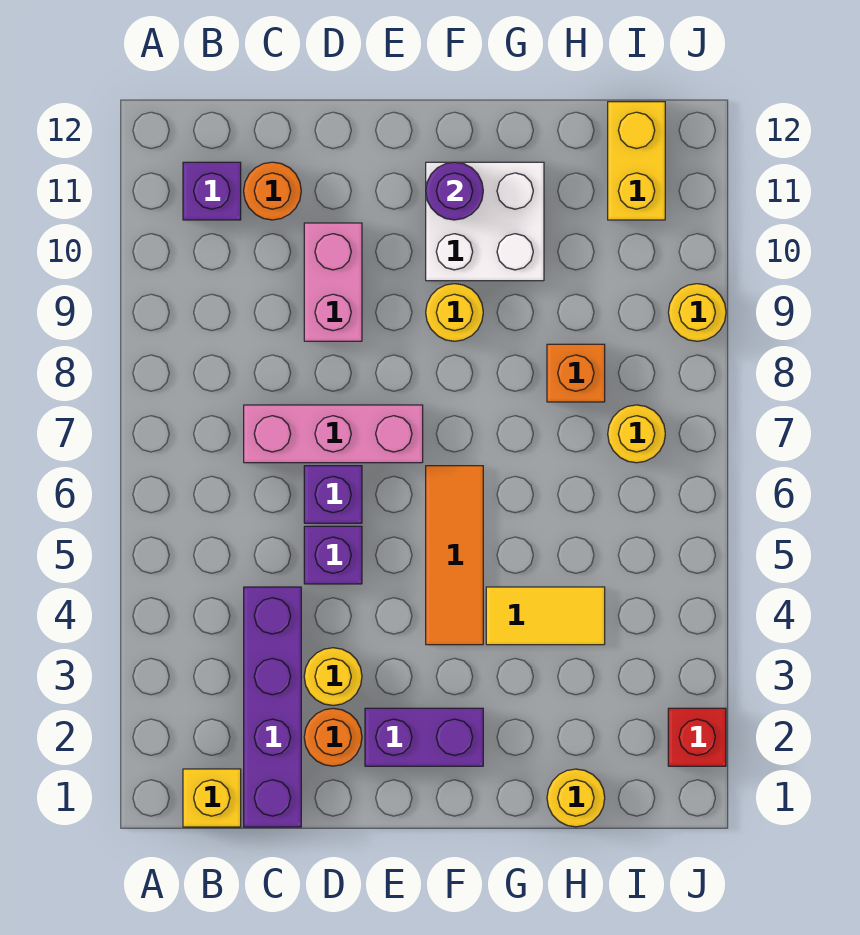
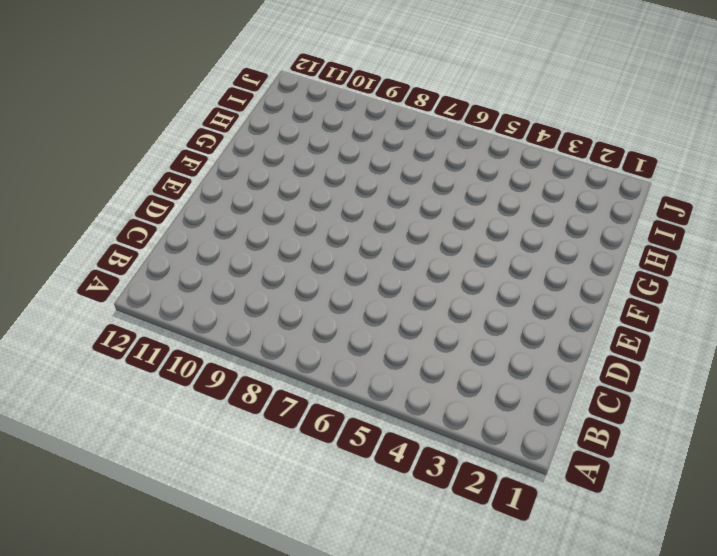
none -> yellow brick B1 level 1
none -> purple brick B11 level 1
none -> purple brick C1:C4 level 1

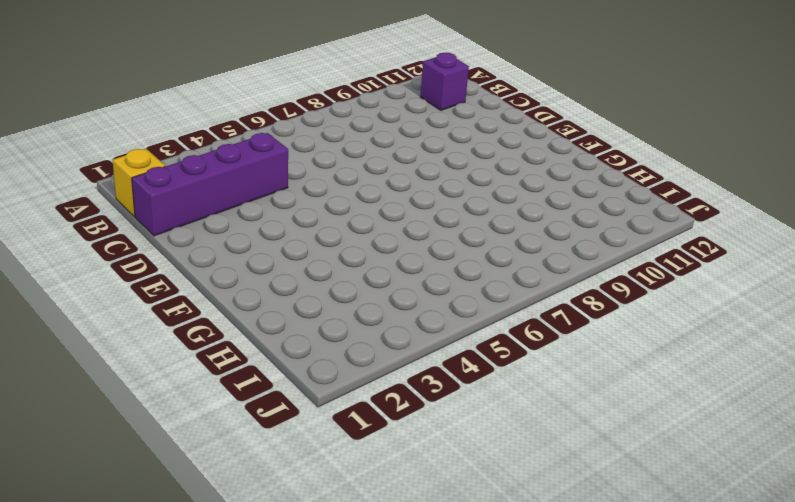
none -> pink brick C7:E7 level 1
none -> orange round brick C11 level 1
none -> orange round brick D2 level 1

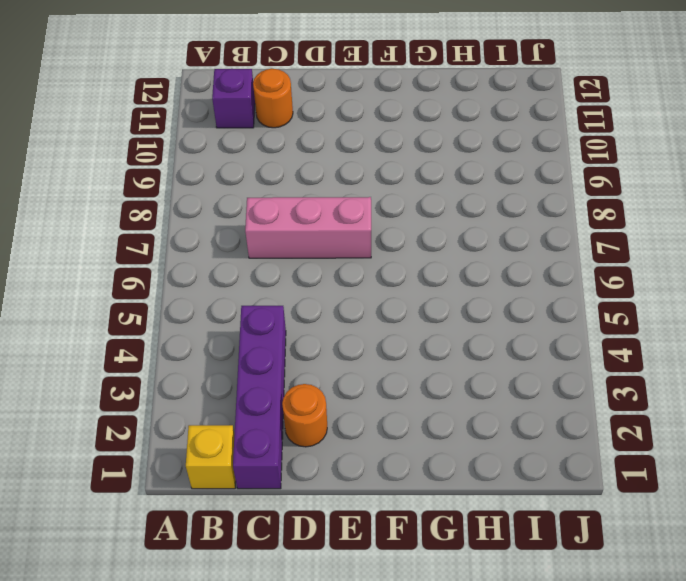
none -> yellow round brick D3 level 1
none -> purple brick D5 level 1
none -> purple brick D6 level 1

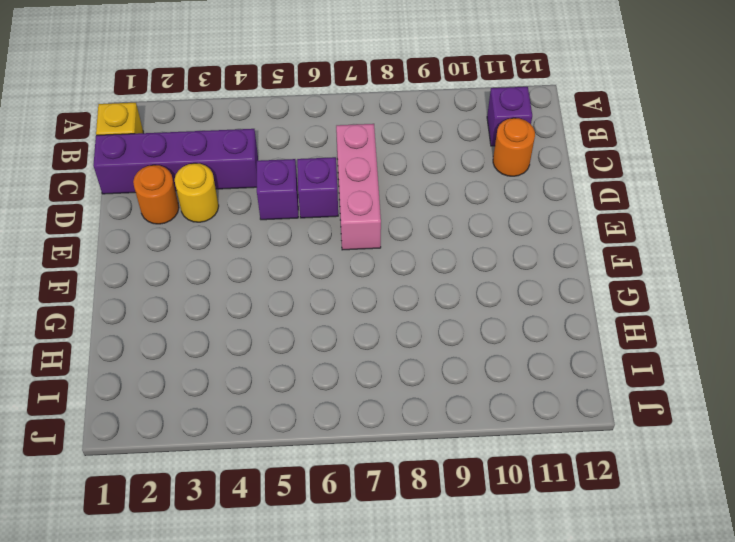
none -> pink brick D9:D10 level 1
none -> purple brick E2:F2 level 1
none -> orange tile F4:F6 level 1

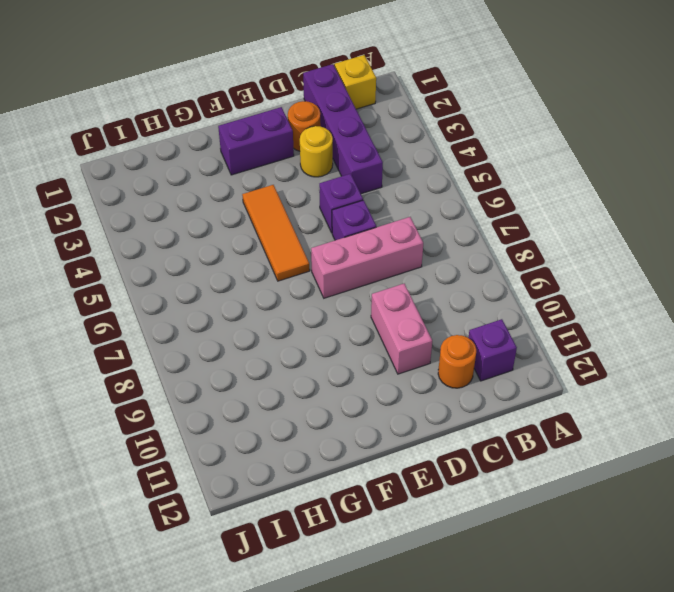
none -> yellow round brick F9 level 1
none -> white brick F10:G11 level 1
none -> yellow tile G4:H4 level 1

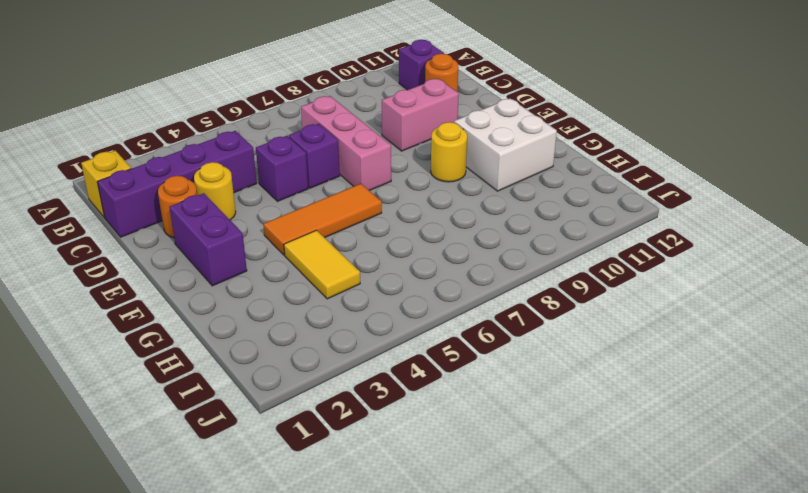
none -> yellow round brick H1 level 1
none -> orange brick H8 level 1
none -> yellow round brick I7 level 1

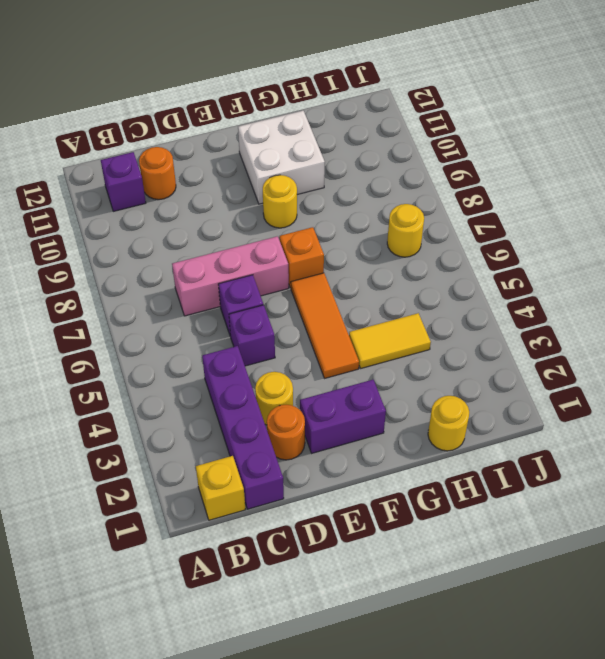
orange brick F7 level 1 -> orange brick H8 level 1
none -> pink brick D9:D10 level 1
none -> yellow brick I11:I12 level 1
none -> red brick J2 level 1

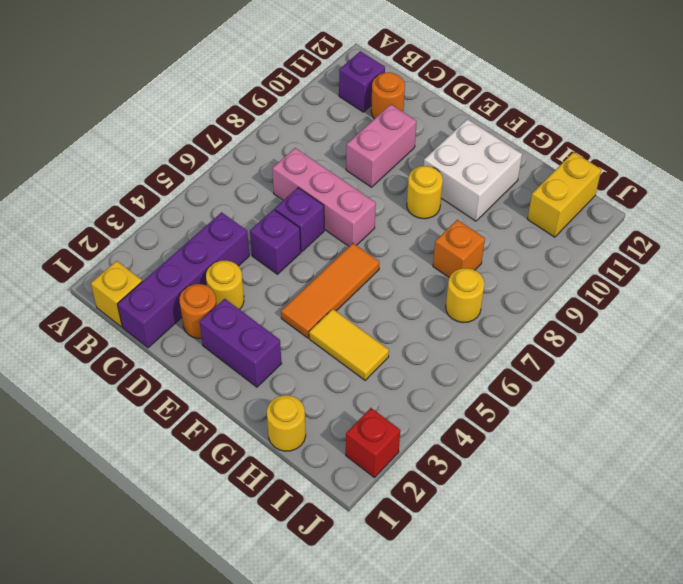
none -> yellow round brick J9 level 1
none -> purple round brick F11 level 2

